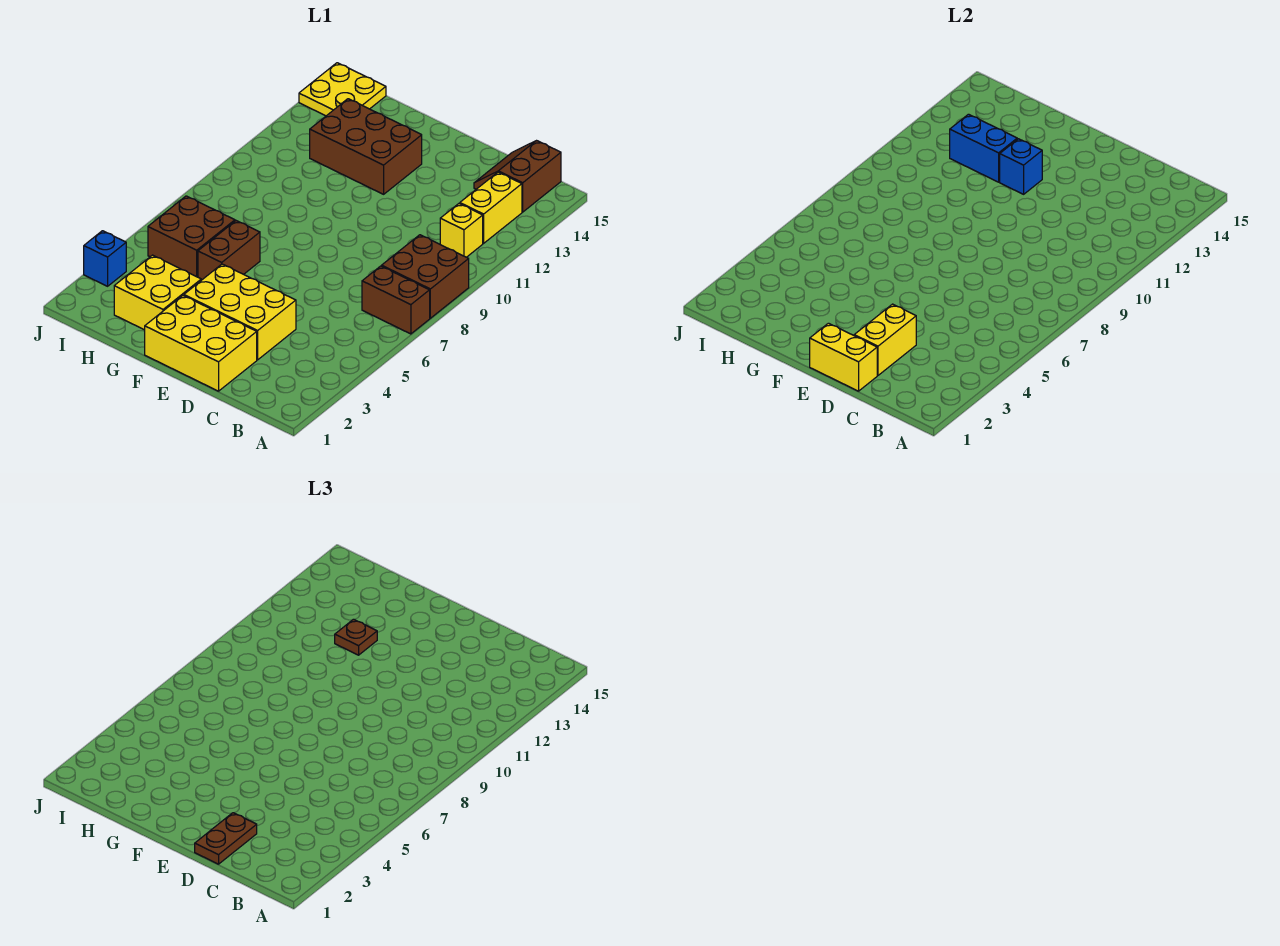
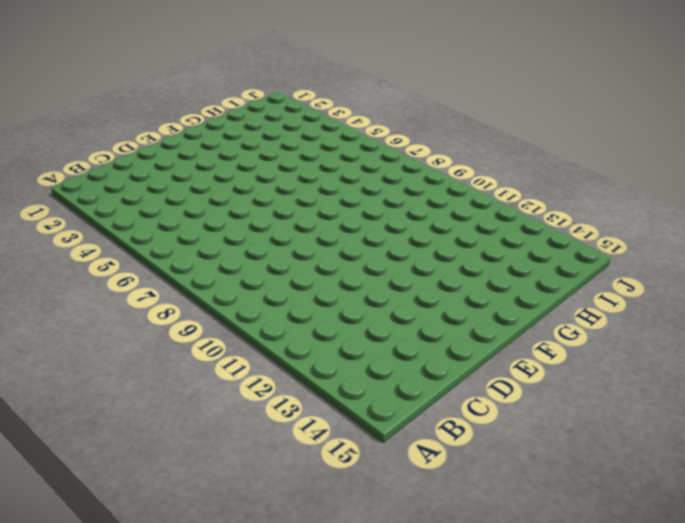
none -> brown brick A7:B7 level 1
none -> brown brick A8:B9 level 1
none -> yellow brick B11 level 1

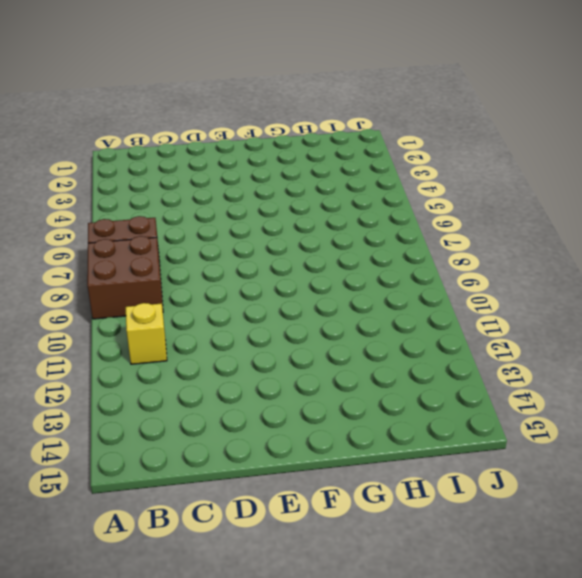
none -> yellow brick B12:B13 level 1
none -> brown slope B14:C15 level 1 top B
none -> yellow brick D1:F2 level 1

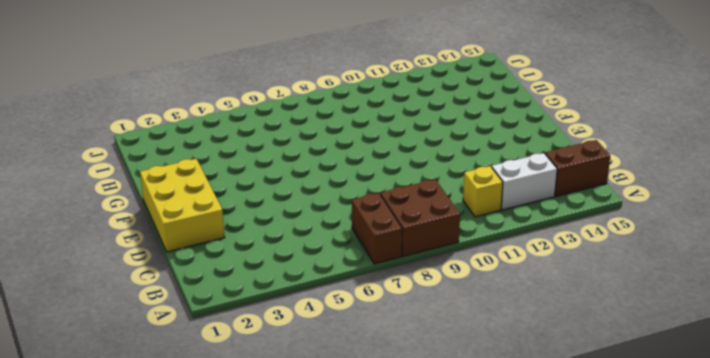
white brick B12:B13 level 1 -> yellow brick B12:B13 level 1
none -> yellow brick D3:F4 level 1
none -> brown brick F12:H13 level 1
none -> yellow brick G2:H3 level 1

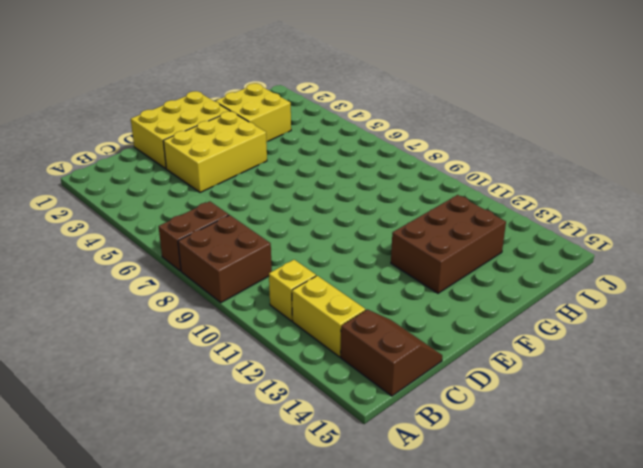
none -> brown brick G5:G6 level 1
none -> brown brick H5:I6 level 1
none -> yellow plate I14:J15 level 1

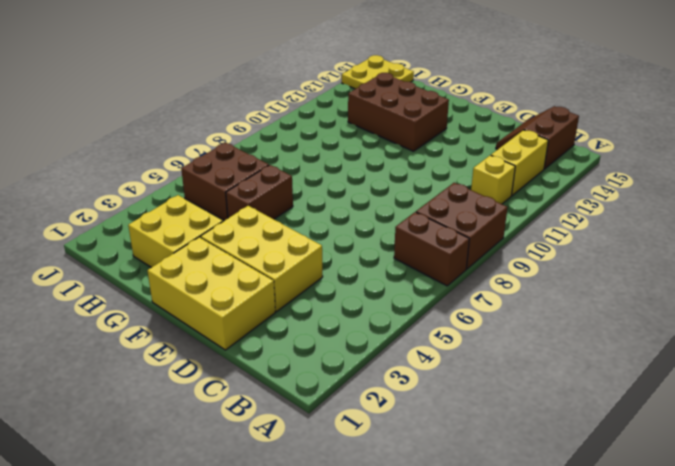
none -> blue brick J3 level 1
none -> yellow brick D1:E1 level 2
none -> yellow brick D2:D3 level 2

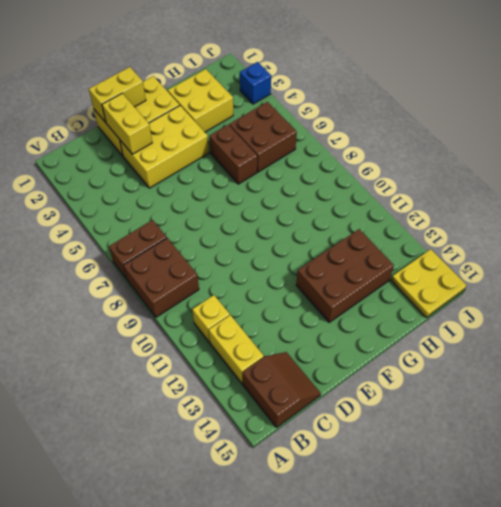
none -> blue brick F12 level 2
none -> blue brick G12:H12 level 2
none -> brown plate D1:D2 level 3

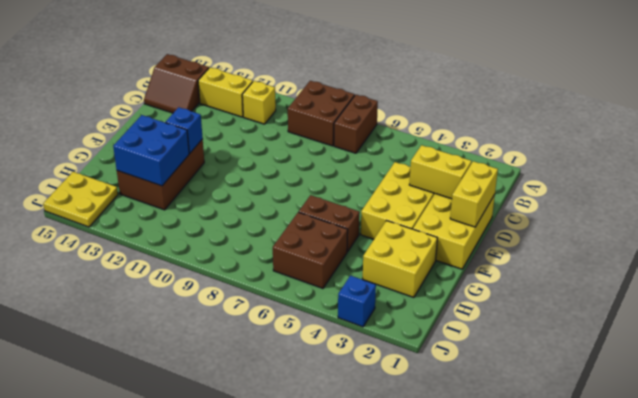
blue brick G12:H13 level 2 -> blue brick G12:H12 level 2
none -> brown plate D1:D2 level 3
none -> brown plate G12 level 3

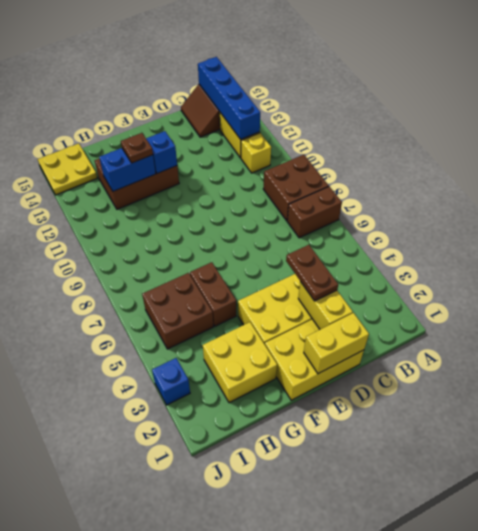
blue brick B12:B15 level 2 -> none
brown plate D3:D4 level 3 -> brown plate D1:D2 level 3

